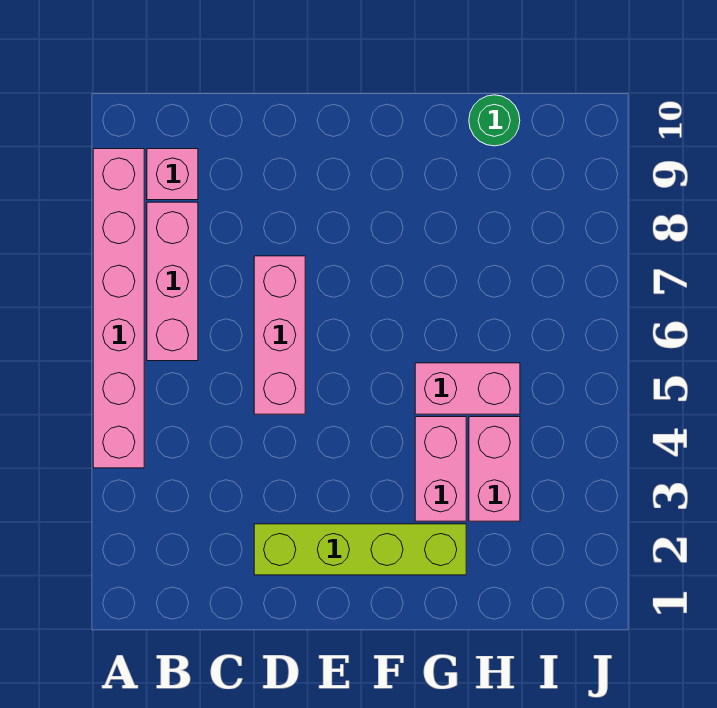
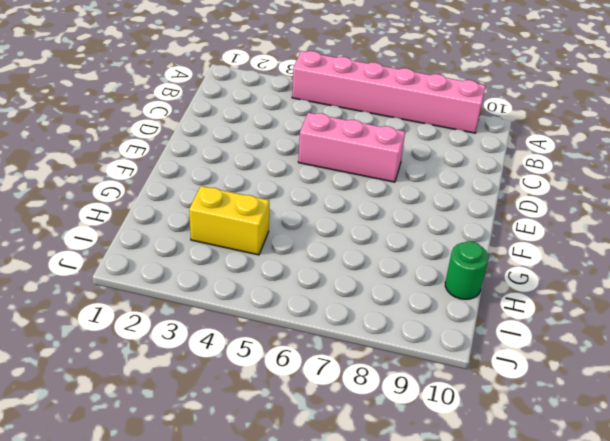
yellow brick H3:H4 level 1 -> pink brick H3:H4 level 1
none -> pink brick B6:B8 level 1
none -> pink brick B9 level 1

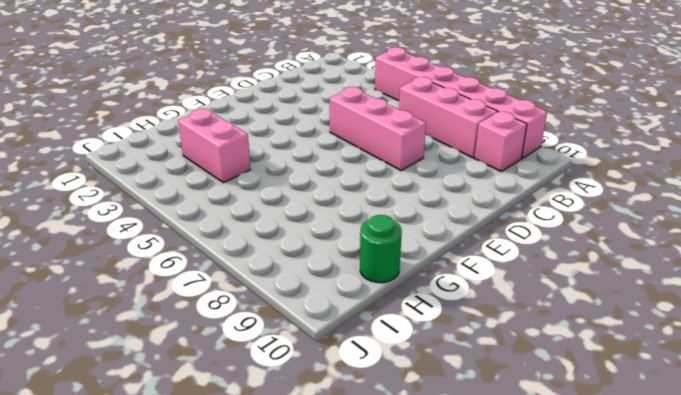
none -> lime brick D2:G2 level 1
none -> pink brick G3:G4 level 1

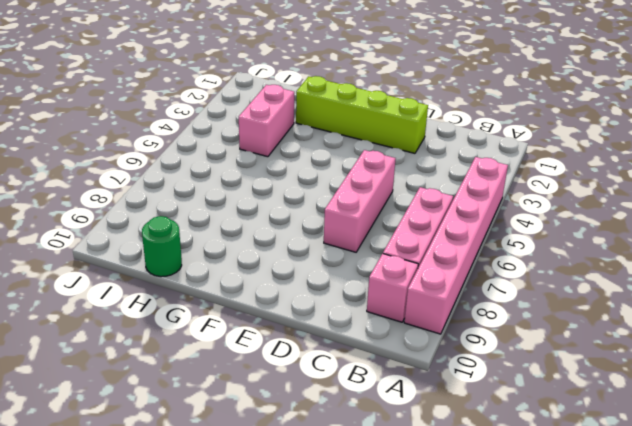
none -> pink brick G3:G4 level 1
none -> pink brick G5:H5 level 1

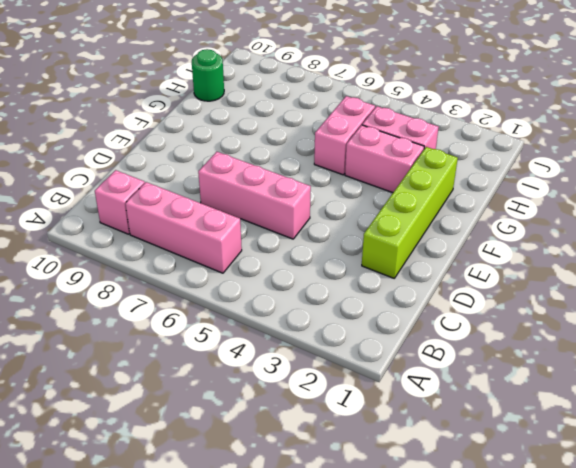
none -> pink brick A4:A9 level 1

